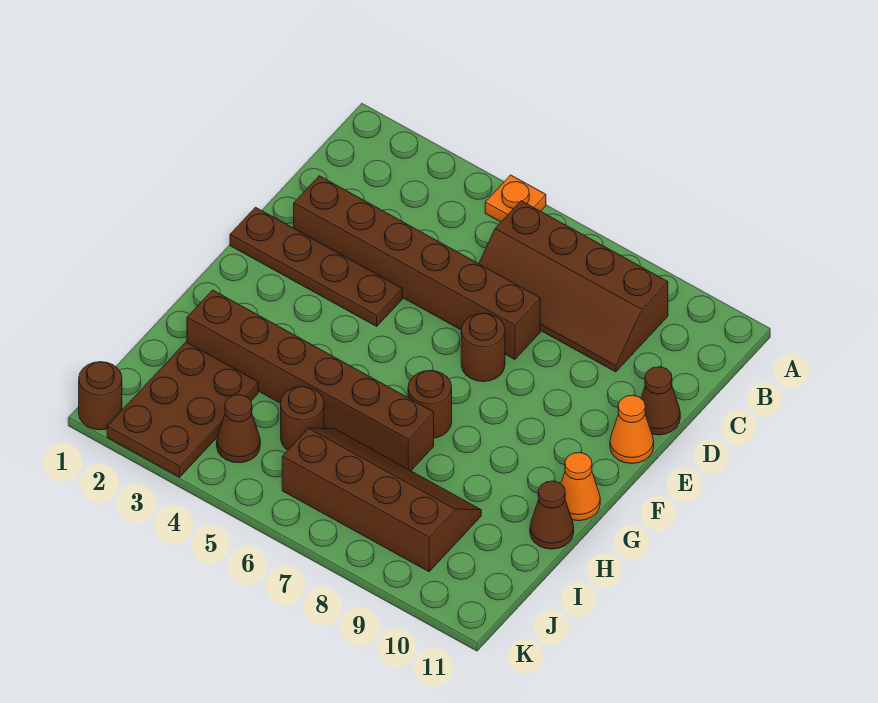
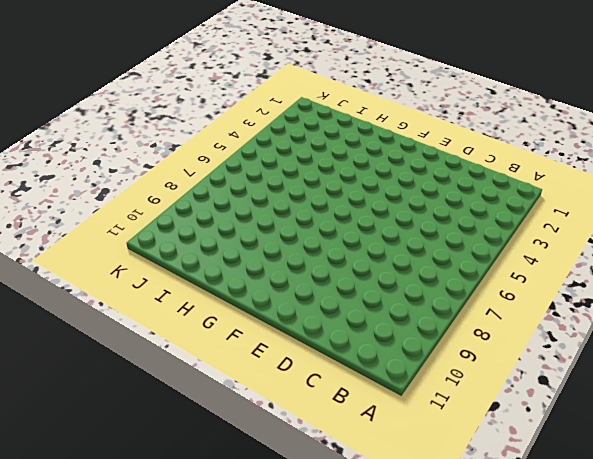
none -> orange plate A5 level 1
none -> brown slope B6:C9 level 1 top B
none -> brown brick D2:D7 level 1

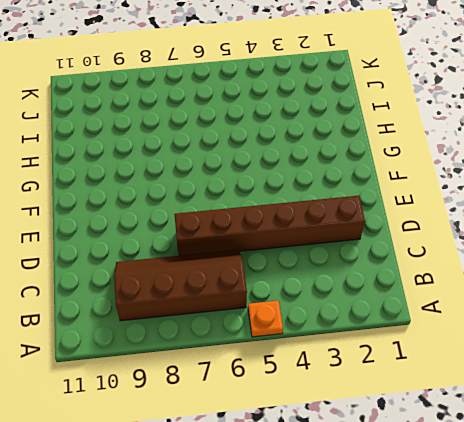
none -> brown cone D11 level 1
none -> brown plate E1:E4 level 1
none -> brown round brick E7 level 1

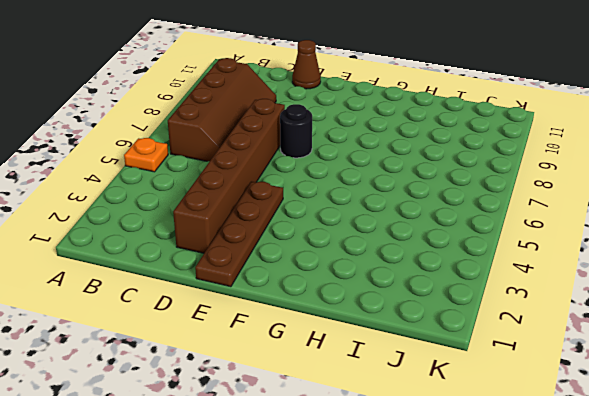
black round brick E7 level 1 -> brown round brick E7 level 1
none -> orange cone E11 level 1
none -> brown round brick G7 level 1
none -> orange cone G11 level 1

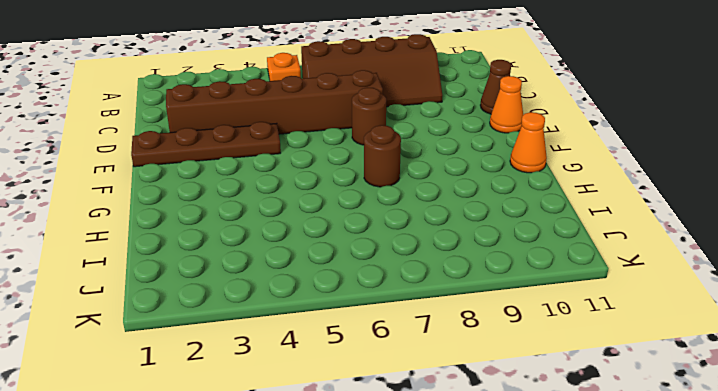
none -> brown brick H2:H7 level 1
none -> brown cone H11 level 1
none -> brown plate I2:K3 level 1

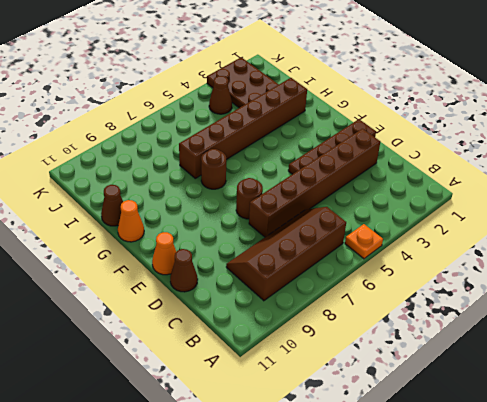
none -> brown round brick I5 level 1
none -> brown slope I6:J9 level 1 top J
none -> brown round brick K1 level 1

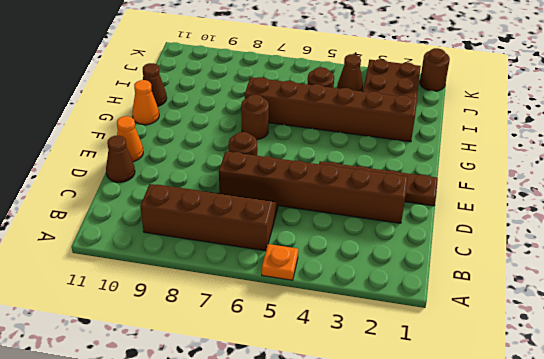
none -> brown slope I6:J9 level 1 top J

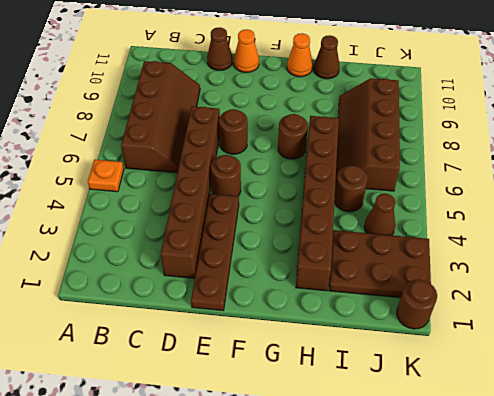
brown round brick E5 level 1 -> none

